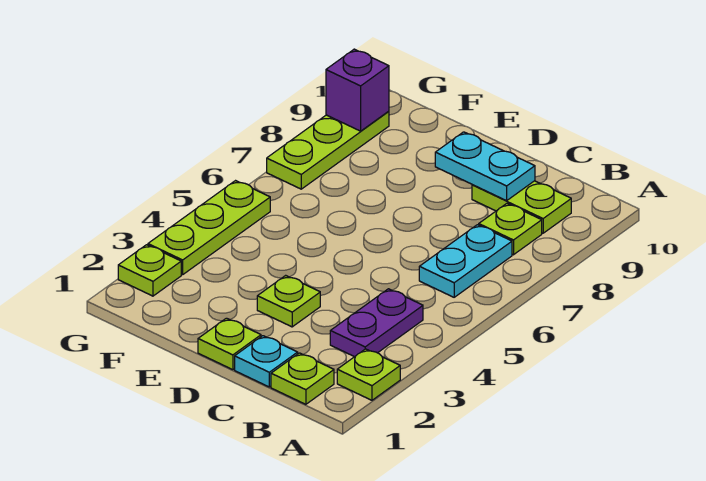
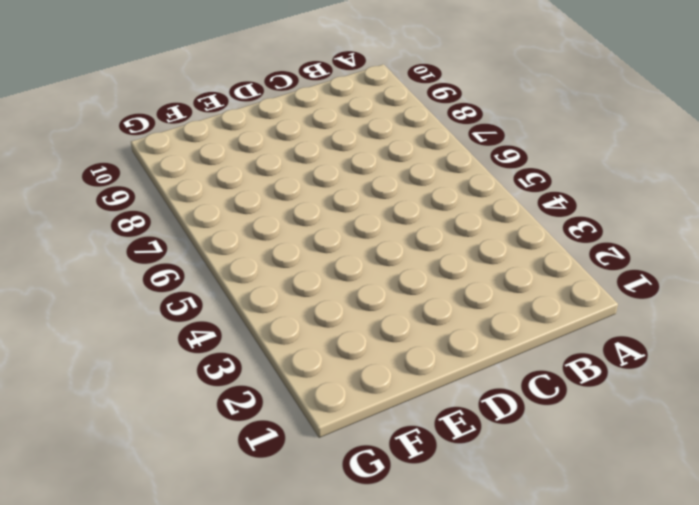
none -> lime plate A2 level 1
none -> lime plate B1 level 1
none -> purple plate B3:B4 level 1

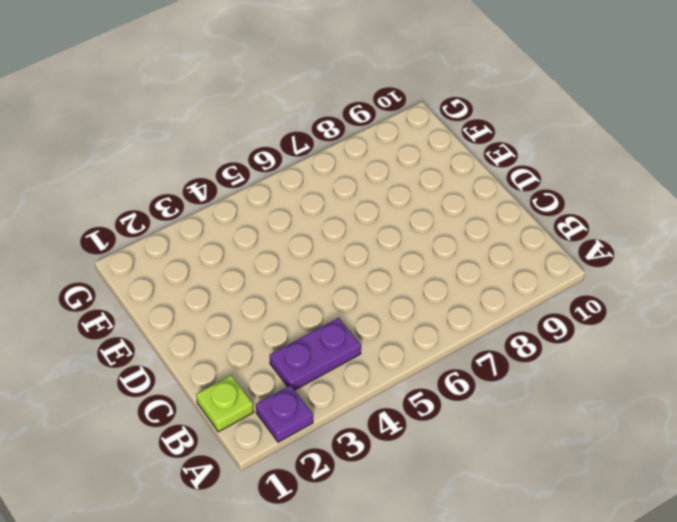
purple plate A2 level 1 -> lime plate A2 level 1
none -> cyan plate B6:B7 level 1
none -> lime plate B8 level 1
none -> lime plate B9:C9 level 1

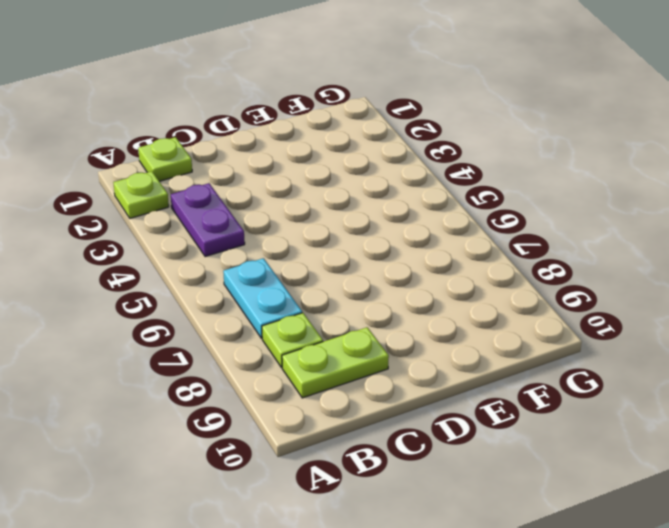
none -> cyan plate C1 level 1
none -> lime plate D1 level 1
none -> lime plate D3 level 1

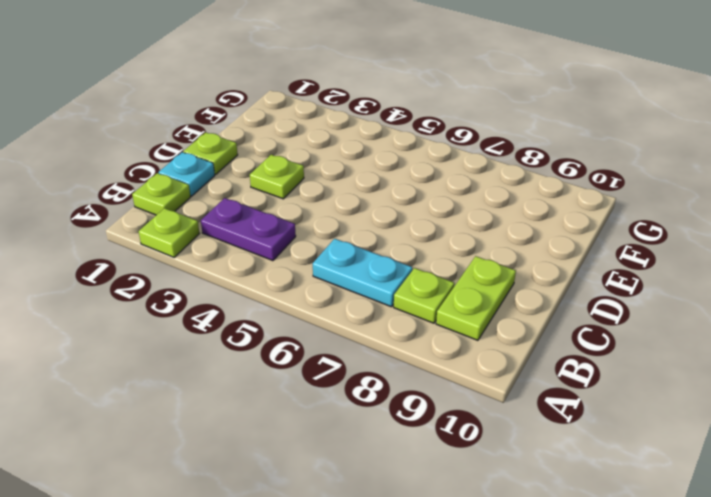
none -> lime plate G2 level 1
none -> lime plate G3:G5 level 1
none -> lime plate G7:G9 level 1

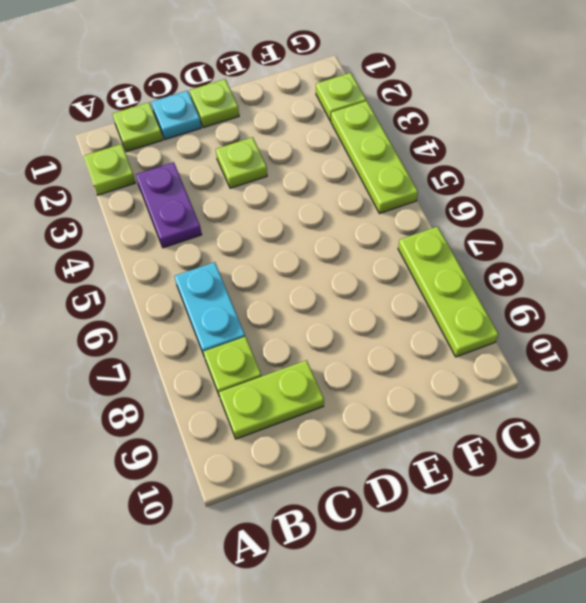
none -> cyan plate C9:D9 level 2
none -> purple brick G9 level 2

